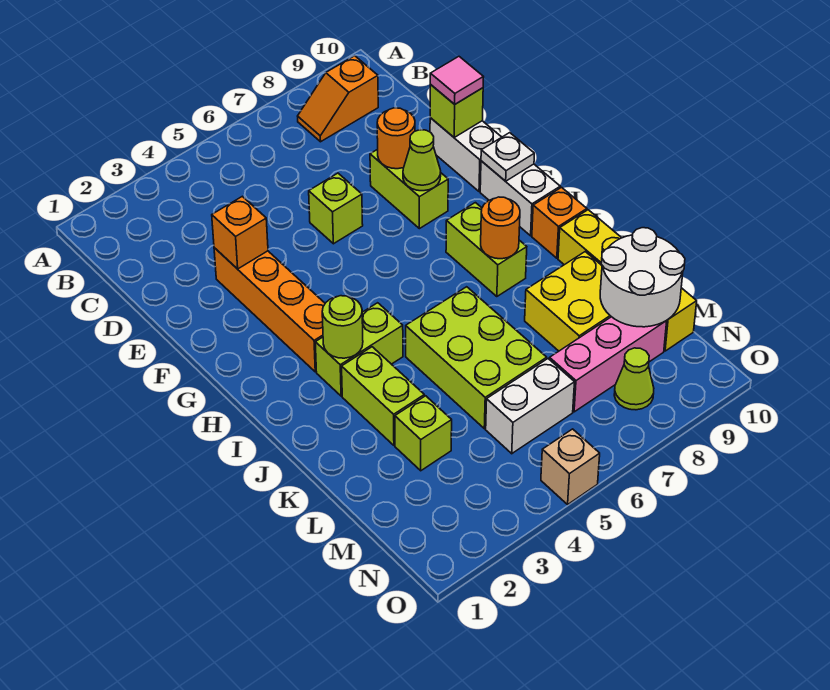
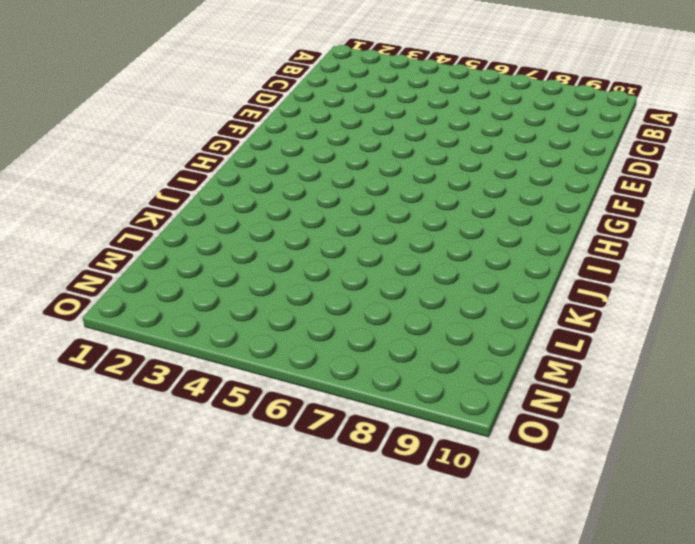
none -> orange slope B8:B9 level 1 top 9
none -> orange brick E3:H3 level 1
none -> lime brick E6 level 1

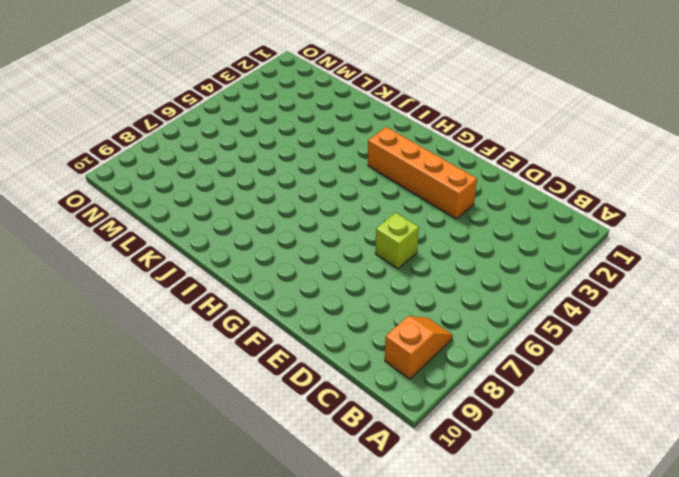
none -> lime brick E8:F8 level 1
none -> white brick E10:F10 level 1
none -> white brick G10:H10 level 1

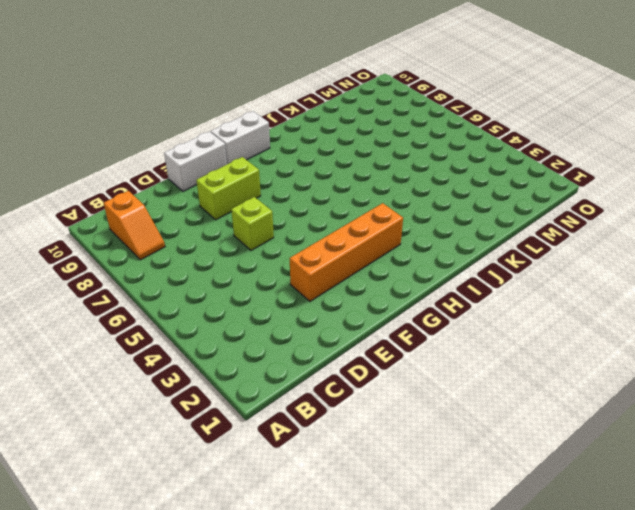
none -> lime brick H8:I8 level 1
none -> lime brick I3:I4 level 1
none -> orange brick I10 level 1

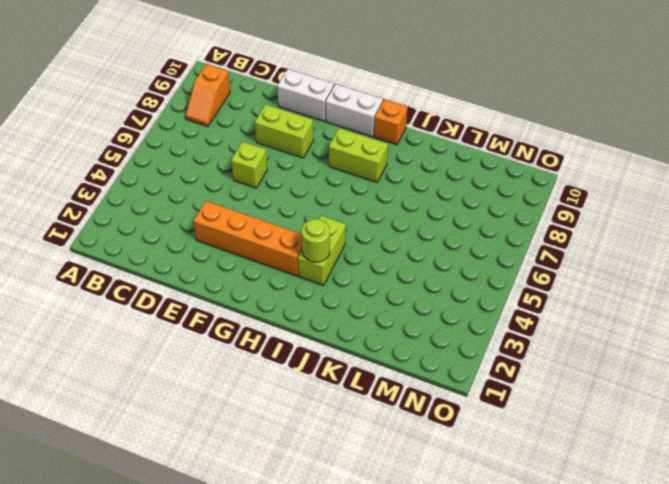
none -> lime brick J3:K3 level 1
none -> lime brick J5:L6 level 1
none -> yellow brick J10:M10 level 1

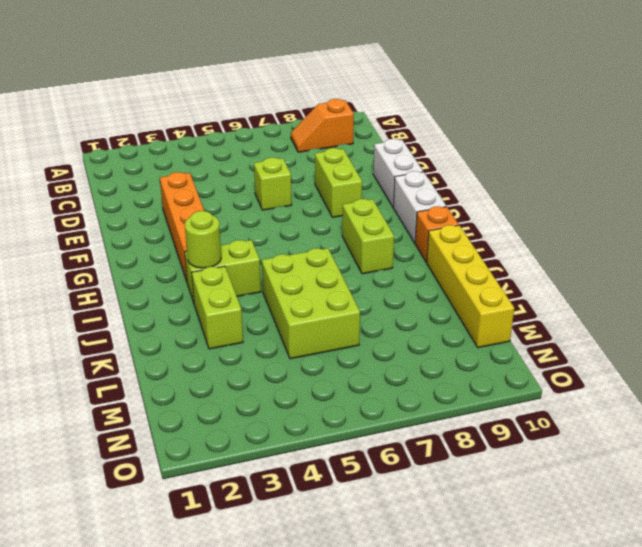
none -> yellow brick K8:L9 level 1
none -> lime brick L3 level 1
none -> white brick M5:M6 level 1

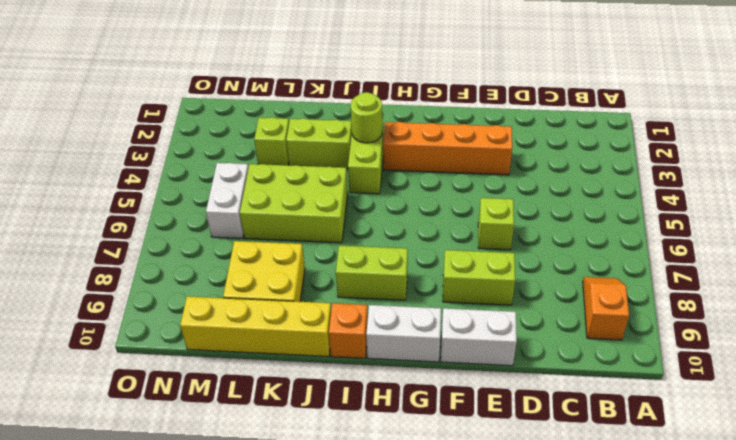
none -> pink brick M7:M9 level 1
none -> lime cone N8 level 1
none -> tan brick O5 level 1

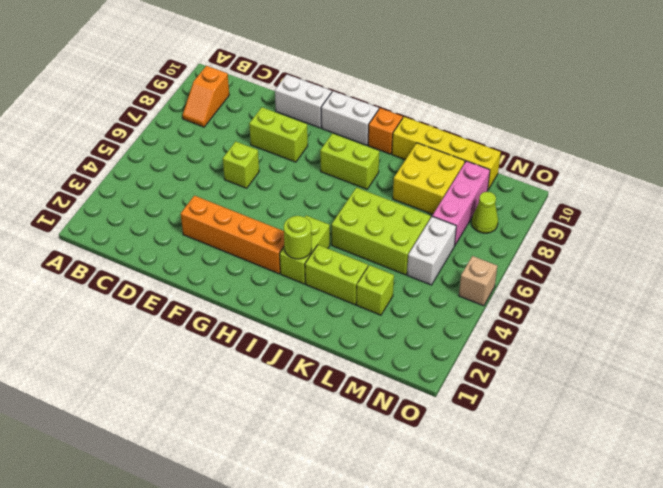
none -> orange brick E3 level 2
none -> orange round brick E8 level 2
none -> lime brick E10 level 2

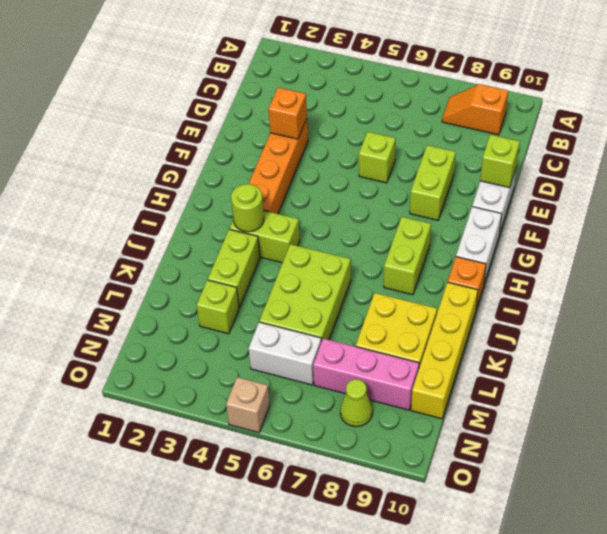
none -> orange round brick E8 level 2
none -> lime cone F8 level 2
none -> white plate G10 level 2

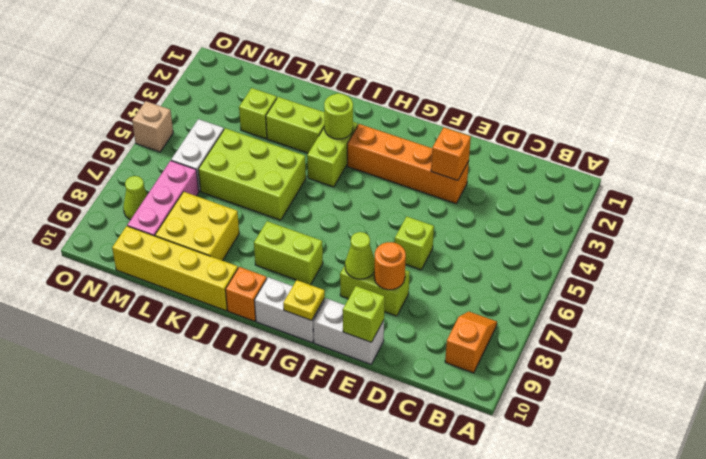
yellow plate G10 level 2 -> white plate G10 level 2
none -> orange round brick I8 level 2
none -> white round brick L9:M10 level 2
none -> pink tile E10 level 3

